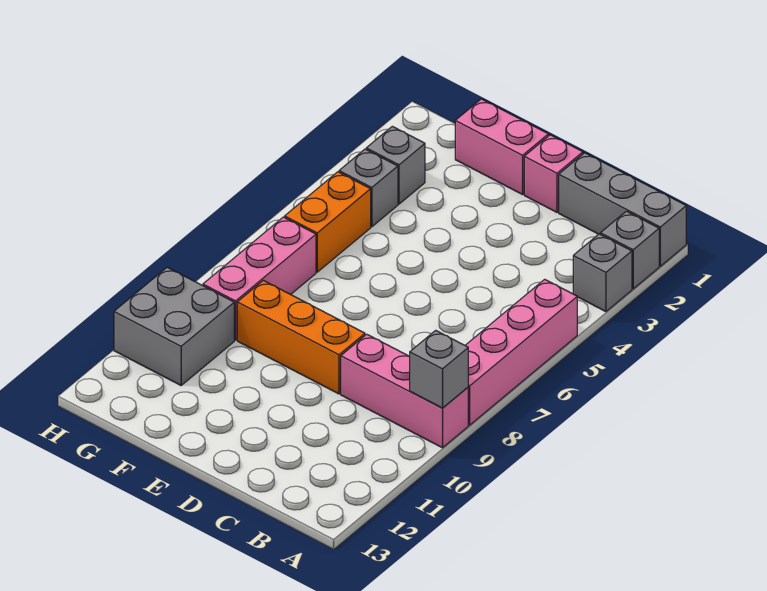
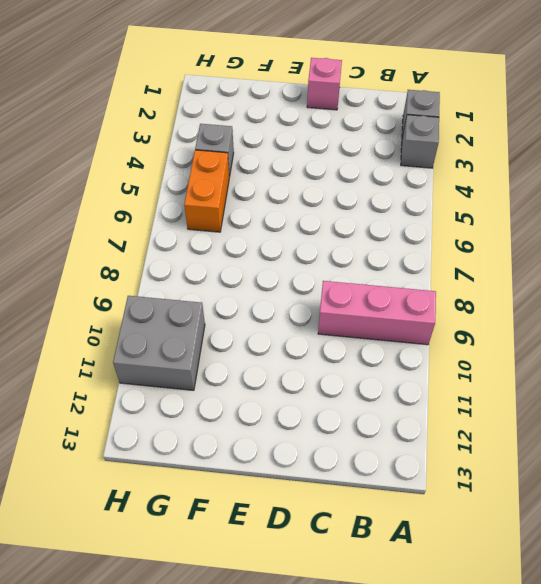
none -> grey brick A1:C1 level 1
none -> pink brick A5:A8 level 1
none -> orange brick D9:F9 level 1

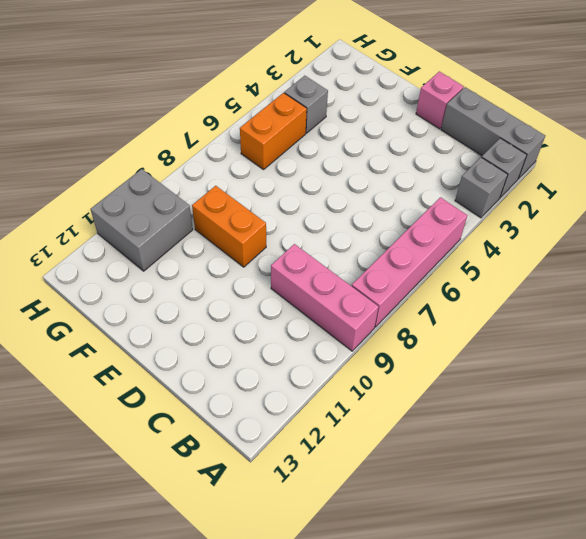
orange brick E9:F9 level 1 -> orange brick D9:F9 level 1
none -> pink brick E1:F1 level 1
none -> grey brick G3 level 1
none -> pink brick G7:G9 level 1

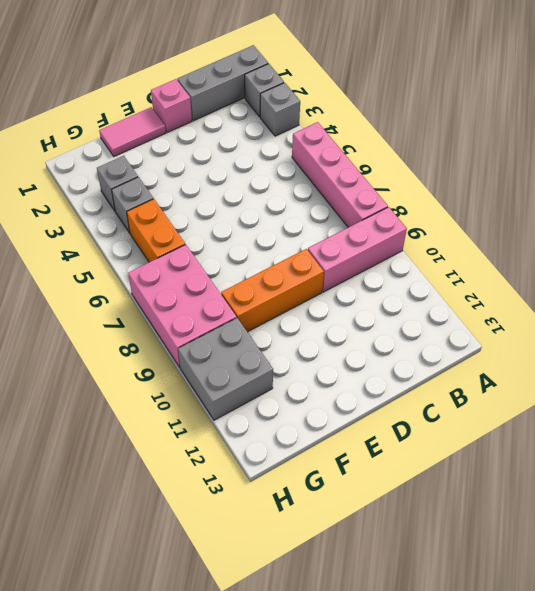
pink tile E1:F1 level 1 -> pink brick E1:F1 level 1
pink brick G7:H9 level 1 -> pink brick G7:G9 level 1
none -> grey brick A9 level 2

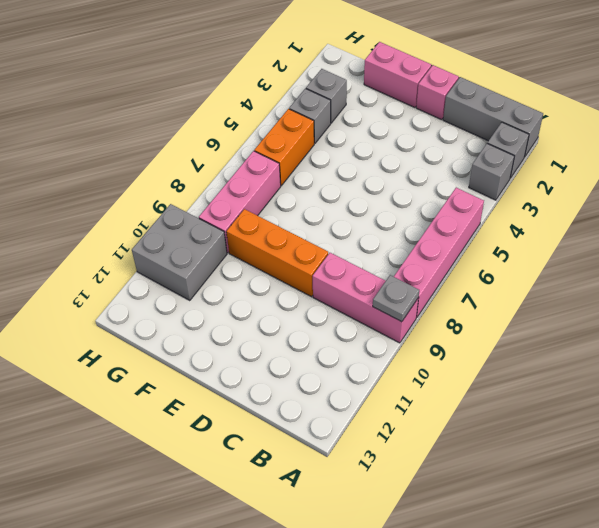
grey plate A9 level 2 -> grey brick A9 level 2

